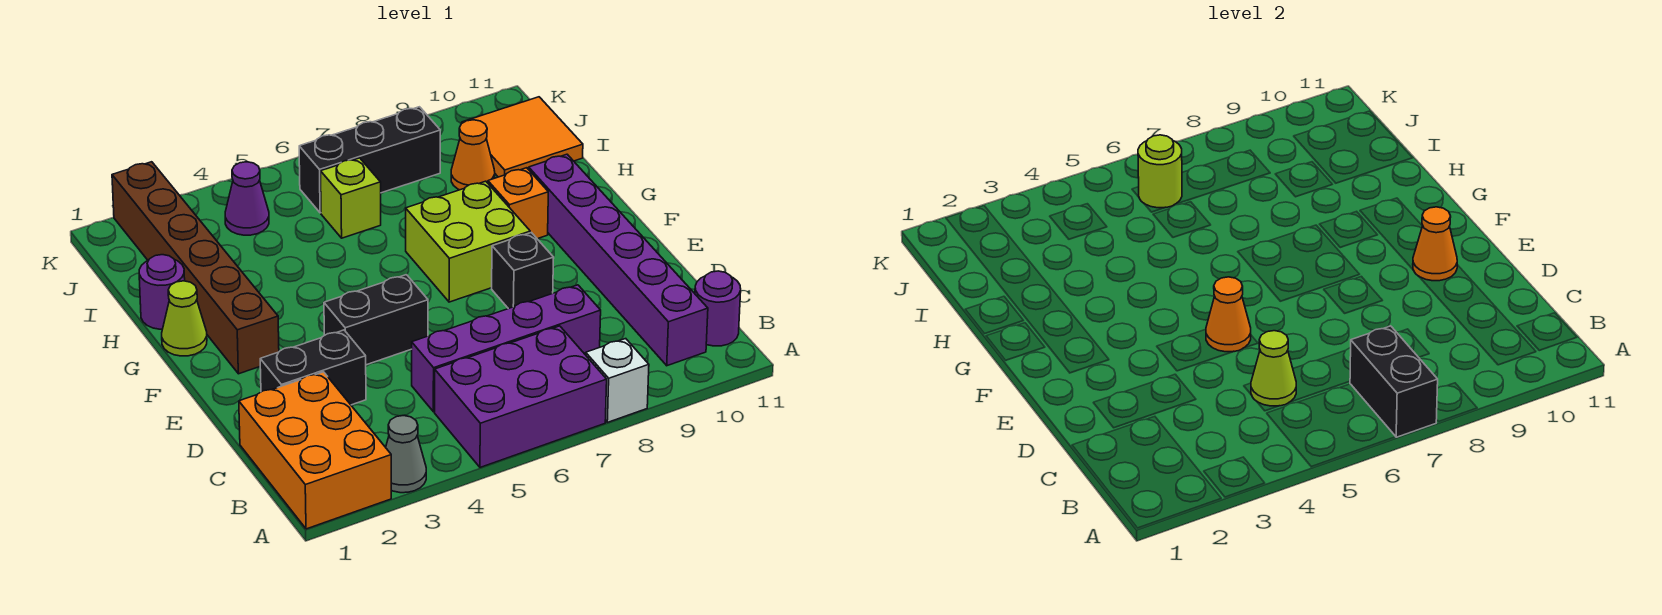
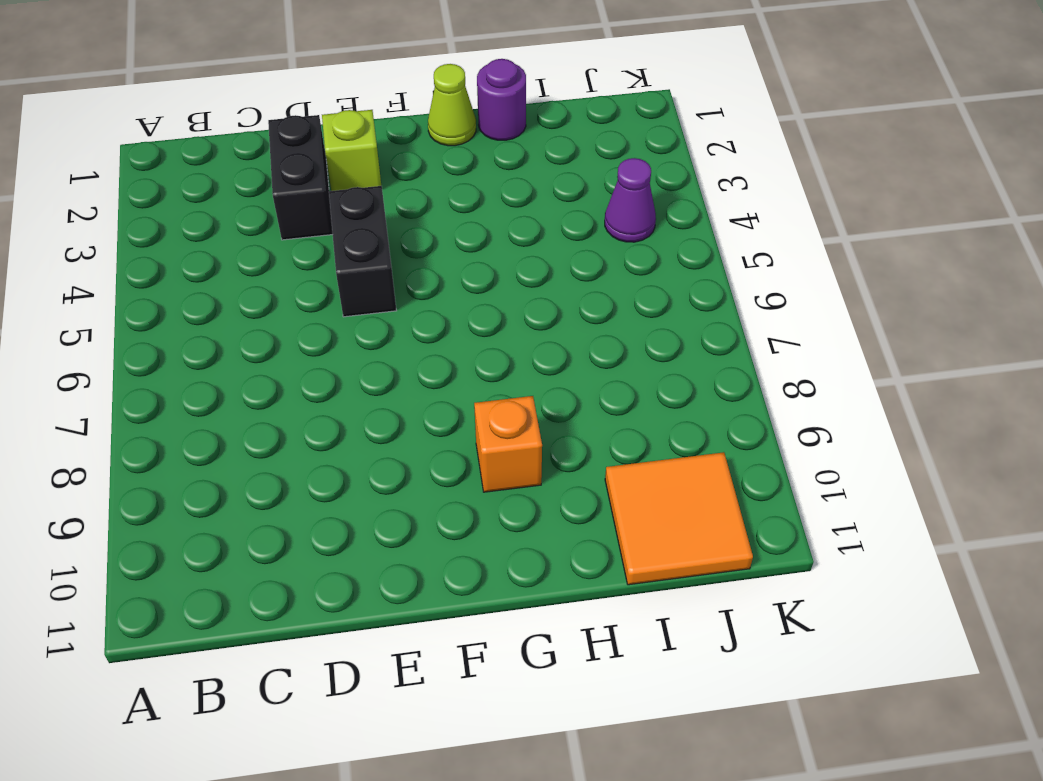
lime brick E2 level 1 -> lime brick I6 level 1
none -> orange brick A1:C2 level 1
none -> grey cone A3 level 1
none -> purple brick A5:B7 level 1

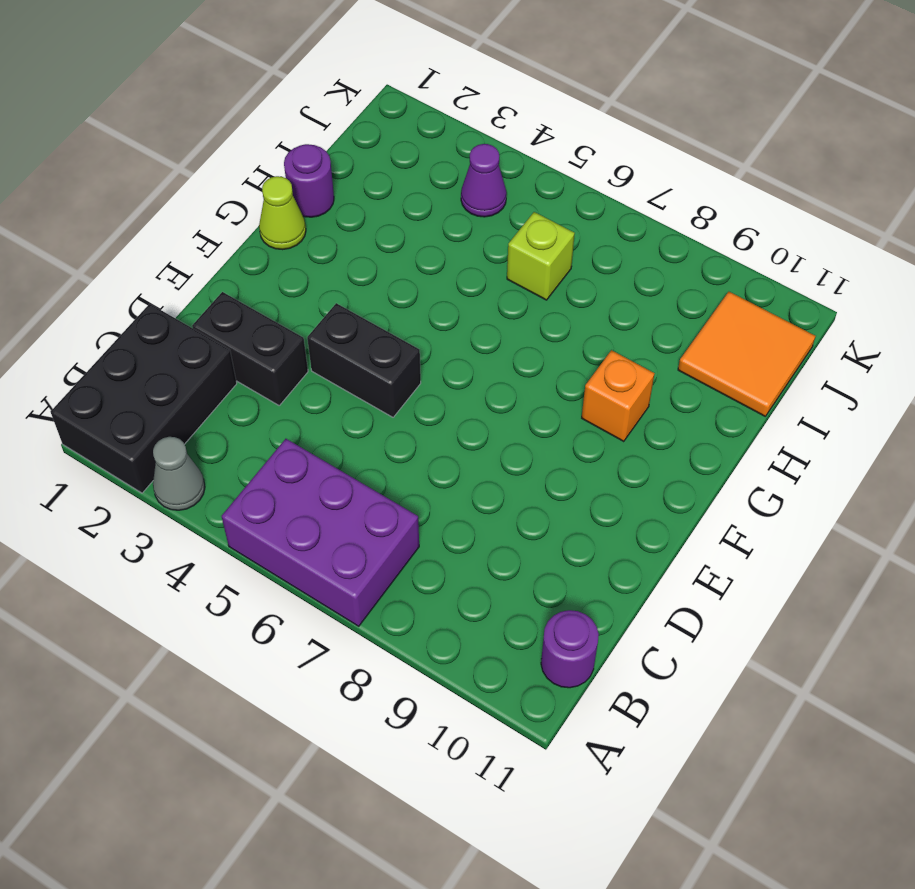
black brick A1:C2 level 1 -> orange brick A1:C2 level 1
none -> white brick A8 level 1
none -> purple brick B10:G10 level 1
none -> purple brick C5:C8 level 1

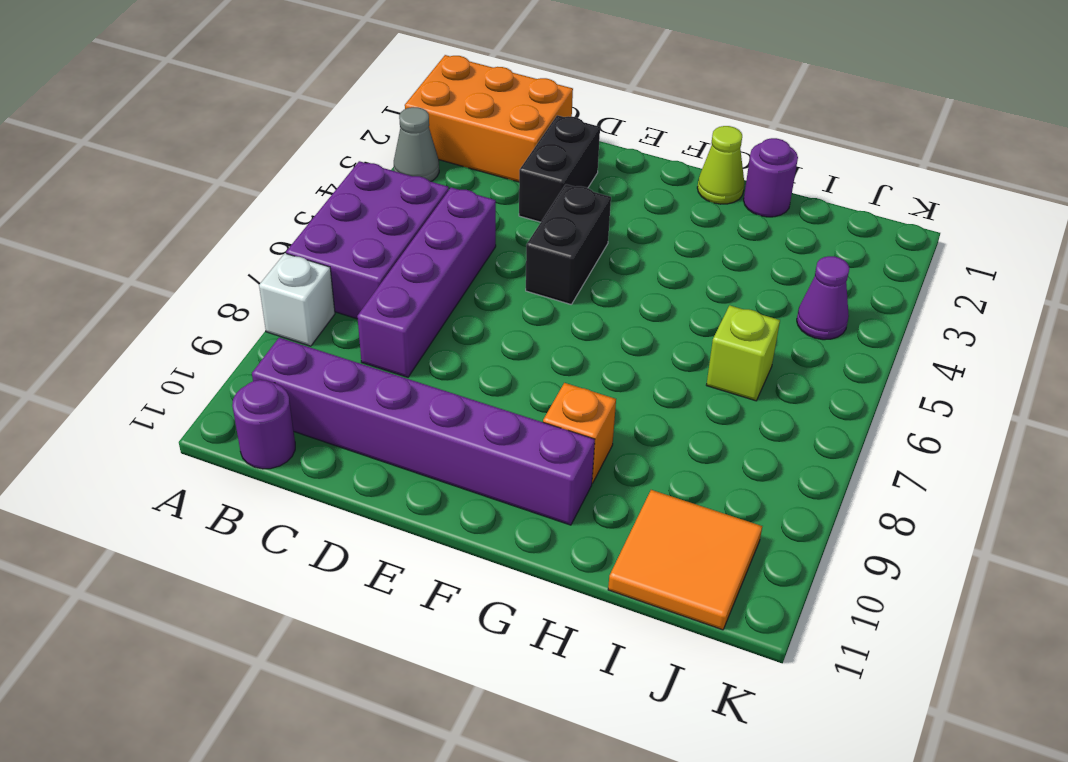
none -> black brick E8 level 1
none -> brown brick F2:K2 level 1
none -> lime brick F7:G8 level 1

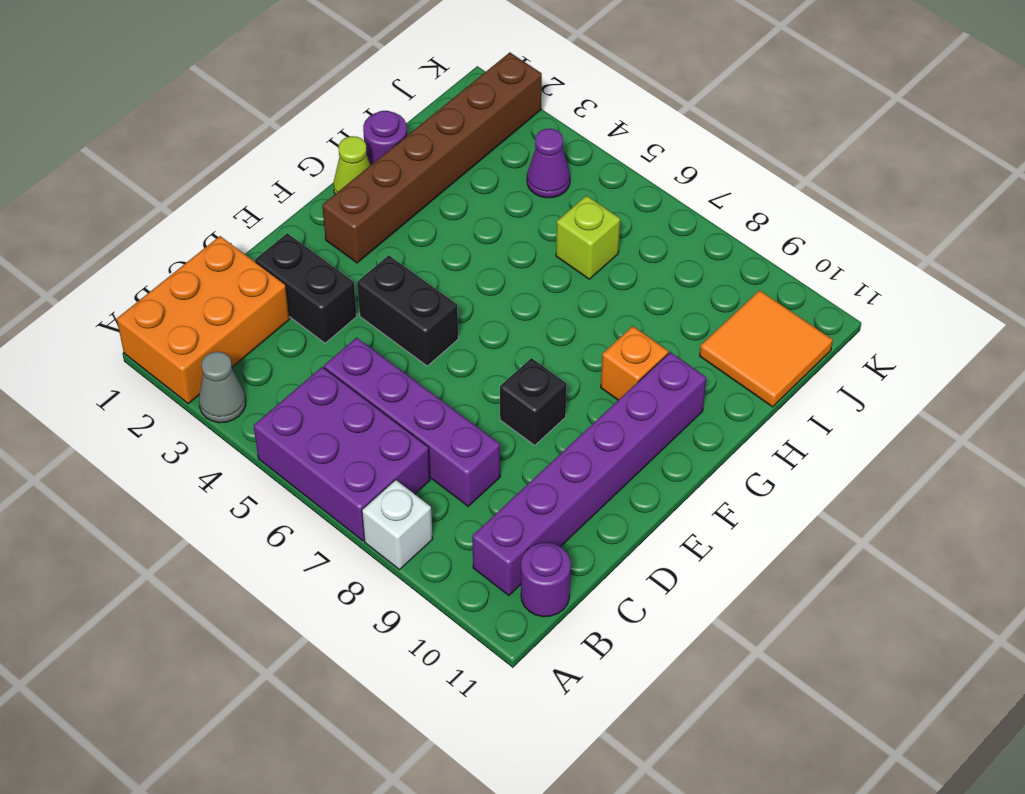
none -> lime brick F7:G8 level 1
none -> orange cone I9 level 1
none -> black brick J6:J8 level 1

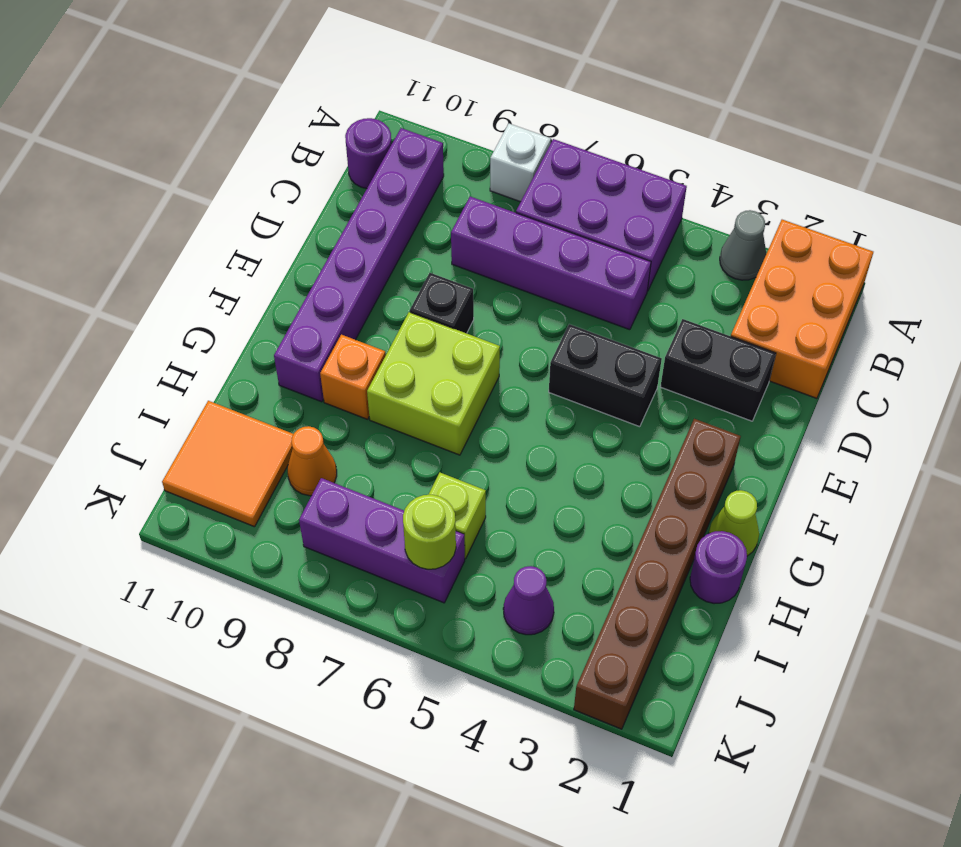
purple brick J6:J8 level 1 -> black brick J6:J8 level 1
none -> black brick A7:B7 level 2
none -> lime cone C5 level 2
none -> orange cone E5 level 2

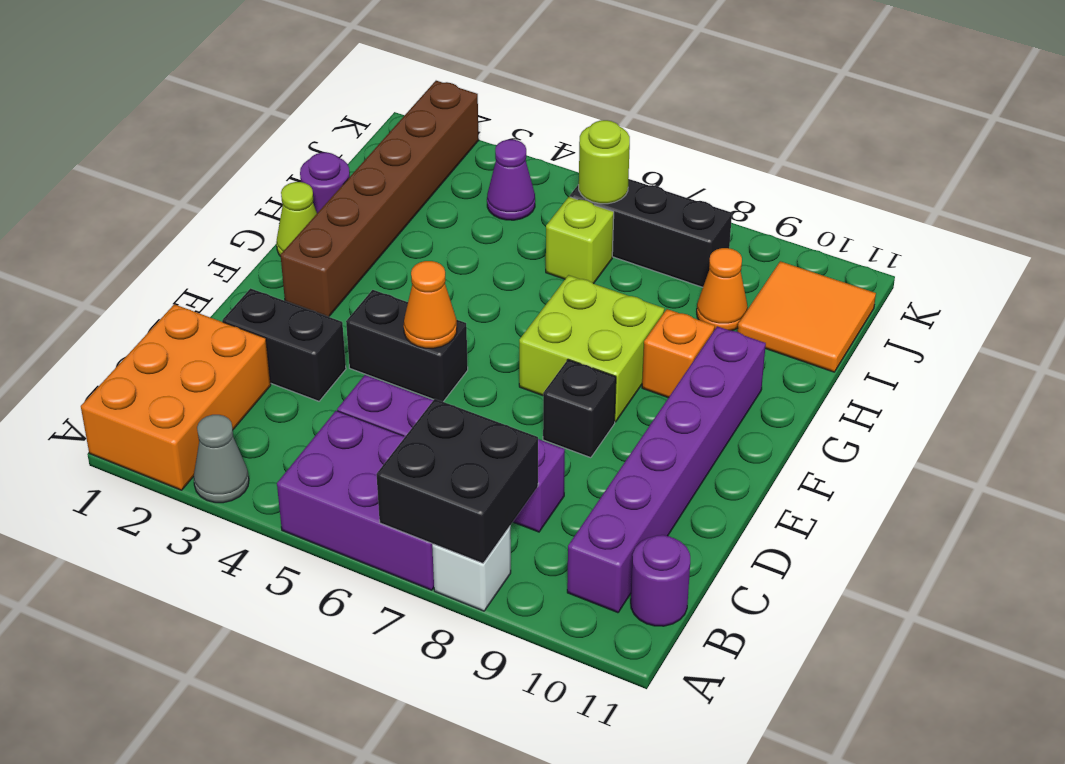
black brick A7:B8 level 2 -> black brick A7:B7 level 2
none -> lime cone C5 level 2
none -> orange cone E10 level 2

